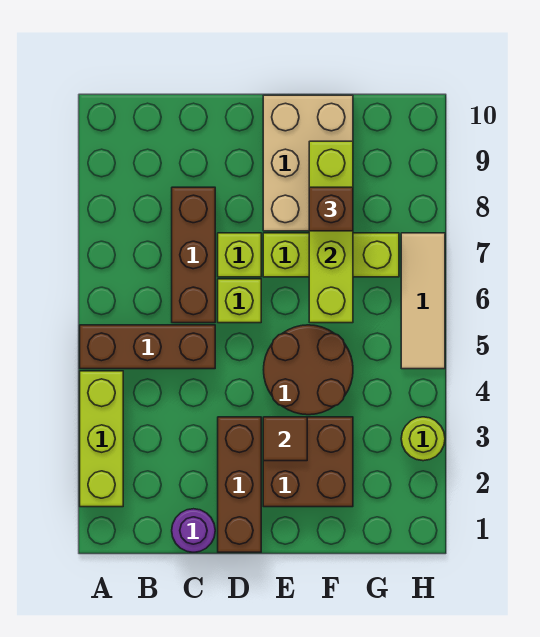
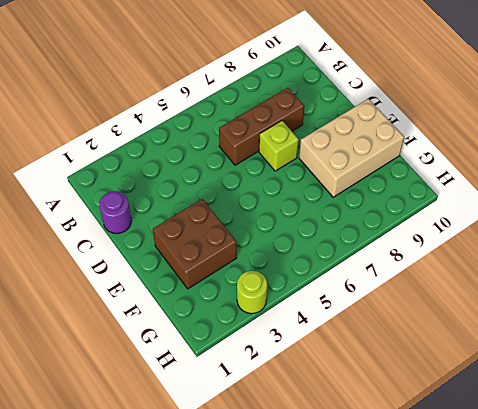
none -> lime brick A2:A4 level 1
none -> brown brick A5:C5 level 1
none -> brown brick D1:D3 level 1

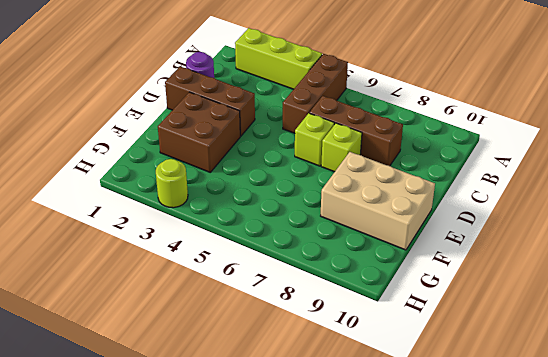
none -> brown round brick E4:F5 level 1
none -> lime brick E7:G7 level 1
none -> tan tile H5:H7 level 1

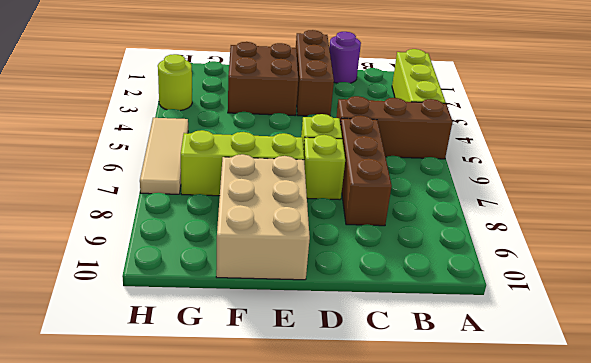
none -> brown round brick E4:F5 level 1
none -> brown tile E3 level 2
none -> lime brick F6:F9 level 2

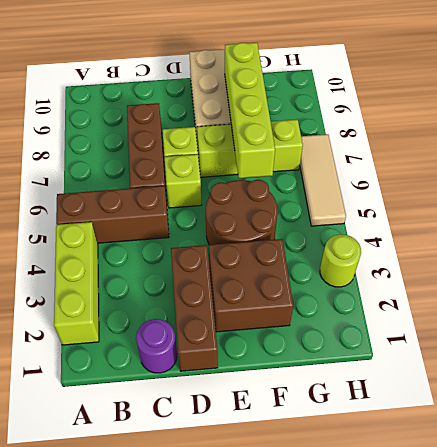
none -> brown tile E3 level 2
none -> brown brick F8 level 3

